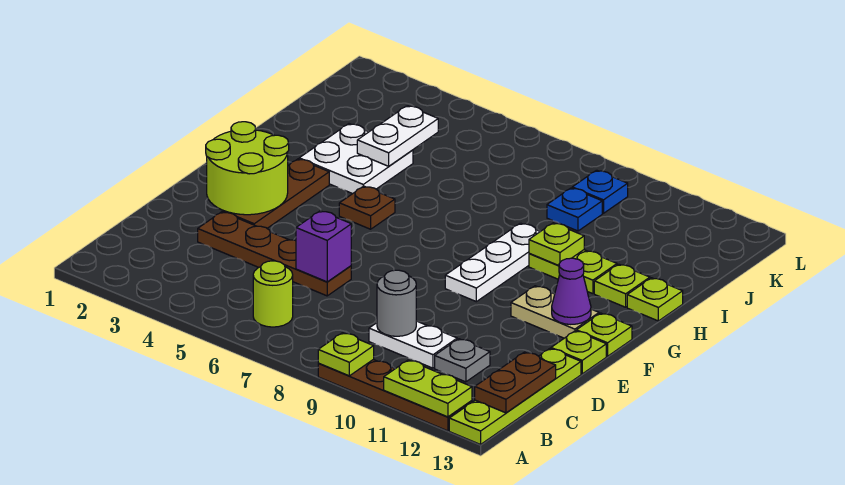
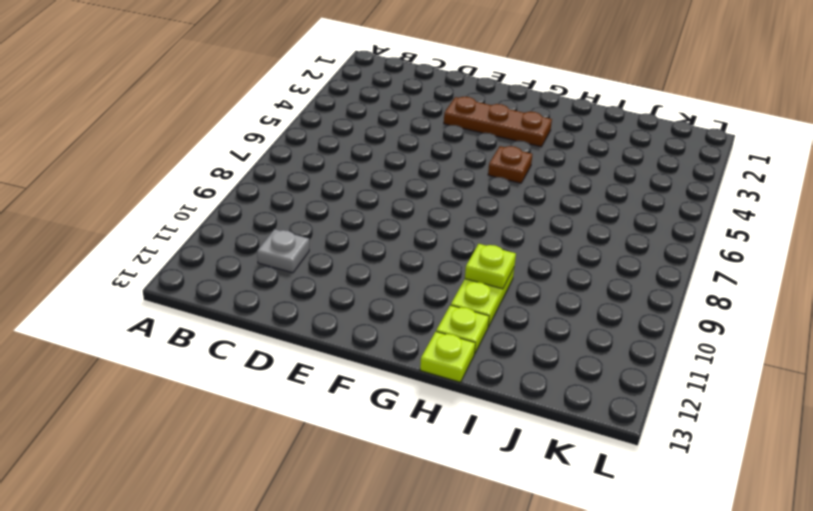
none -> brown plate A9:A12 level 1
none -> lime plate A13:D13 level 1
none -> lime round brick B6 level 1

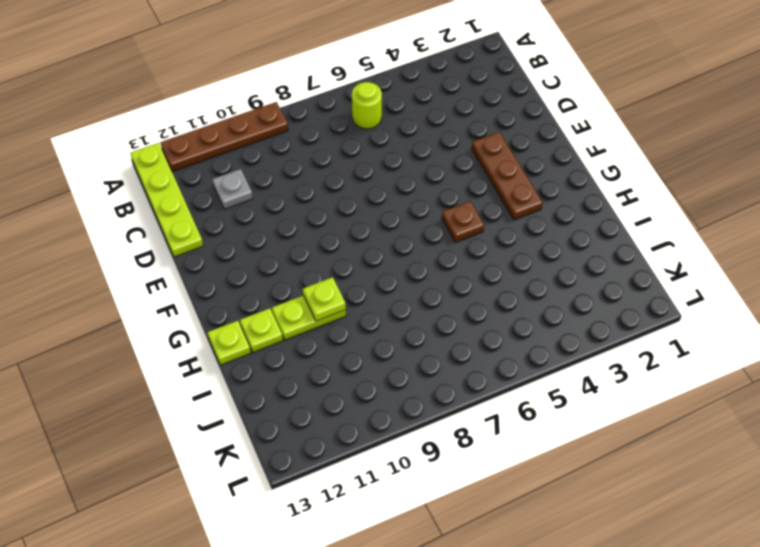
none -> white plate C9:C10 level 1
none -> brown plate D3:D6 level 1
none -> lime plate E13 level 1

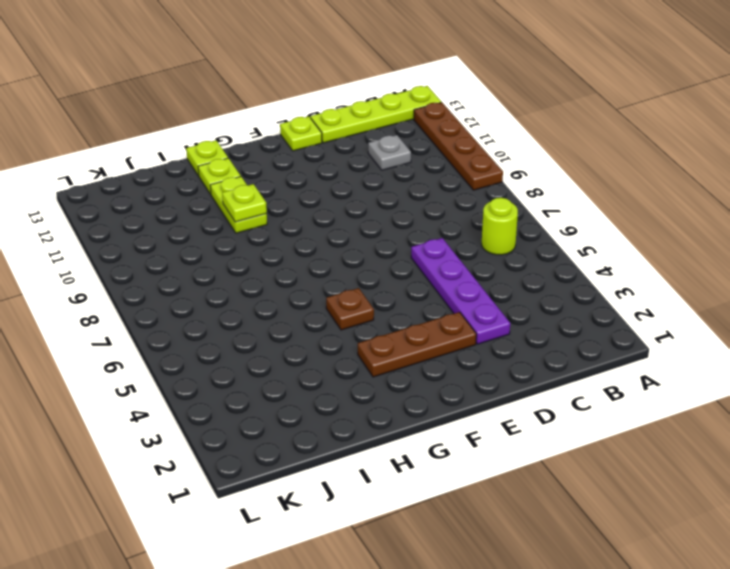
purple plate D3:D6 level 1 -> brown plate D3:D6 level 1
none -> white plate C9:C10 level 1
none -> white plate F9:H9 level 1
none -> tan plate F11:F12 level 1

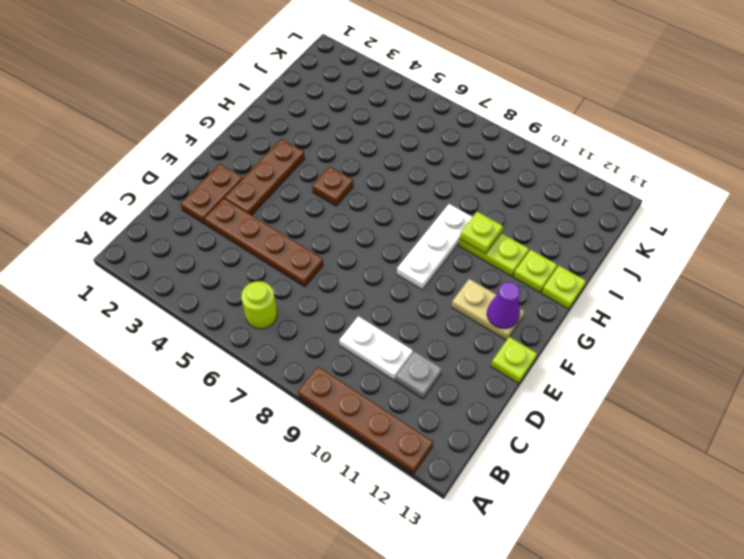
brown plate D2:E2 level 1 -> brown plate B13:C13 level 2
none -> lime plate A13:D13 level 1
none -> lime plate F13 level 1
none -> white plate H3:I4 level 1

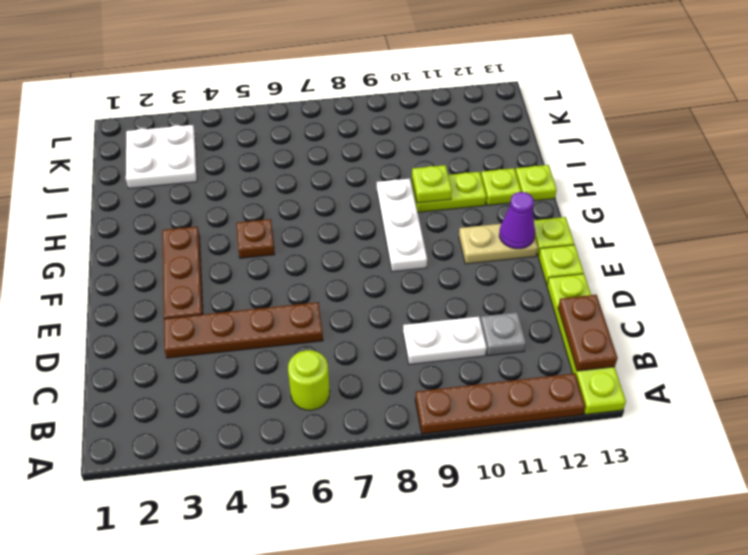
white plate J2:K3 level 1 -> white plate H3:I4 level 1
none -> blue plate J9 level 1
none -> blue plate K9 level 1
none -> lime plate A9 level 2

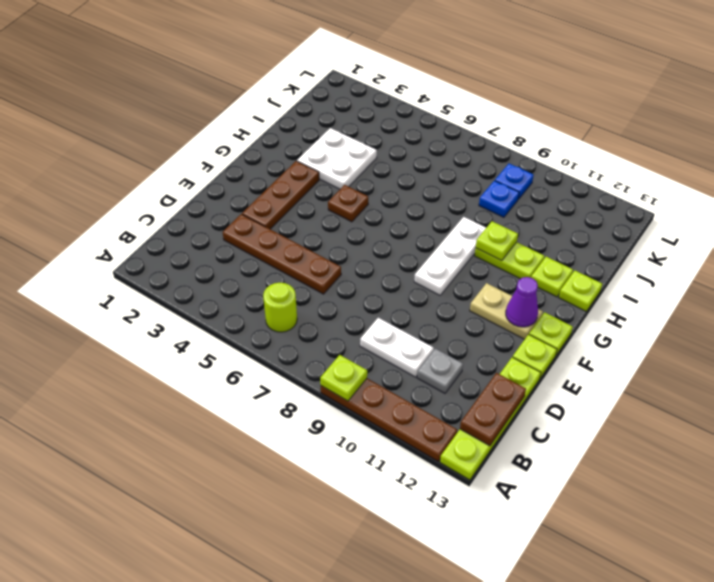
none -> lime plate A11:A12 level 2
none -> grey round brick C9 level 2
none -> purple brick D6 level 2

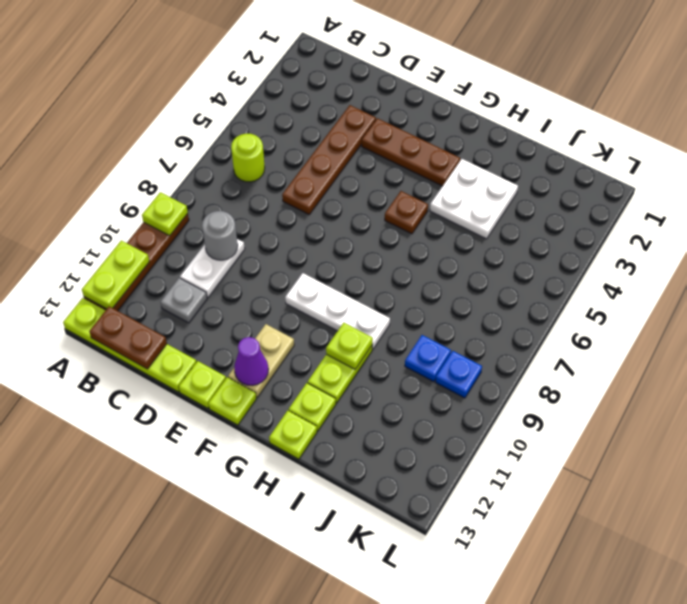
none -> purple brick D6 level 2
none -> lime round brick E2:F3 level 2
none -> white plate I4:J4 level 2

